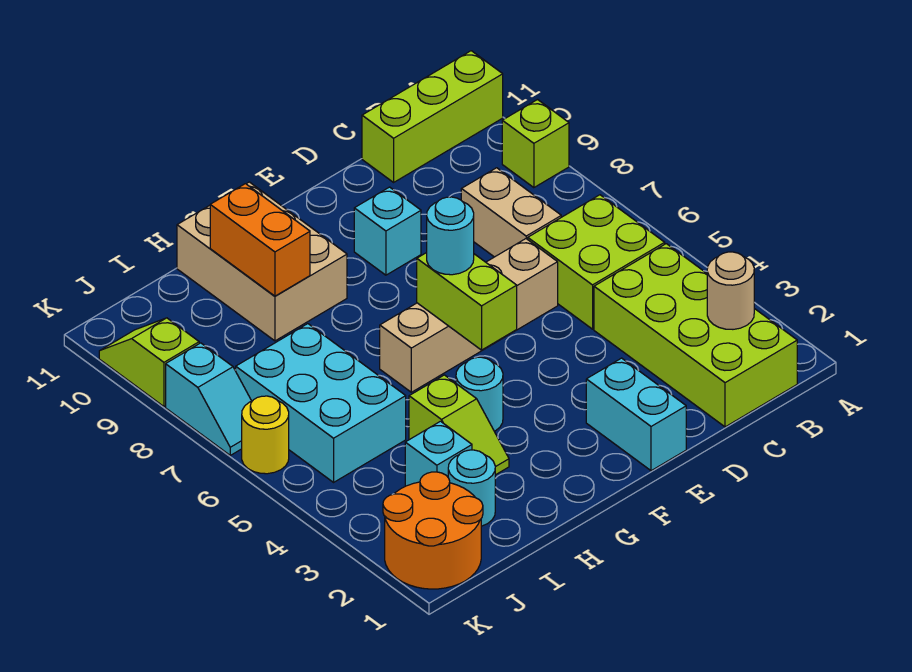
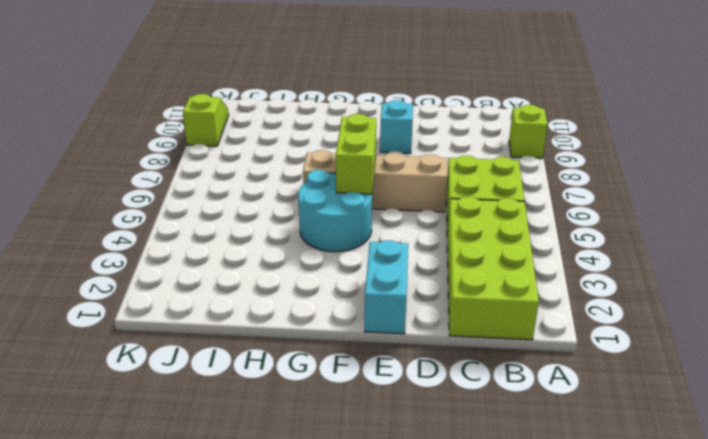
cyan round brick F4:G5 level 1 -> cyan round brick G4 level 1
none -> lime brick A11:C11 level 1
none -> tan brick C7:C8 level 1
none -> tan brick G9:H11 level 1

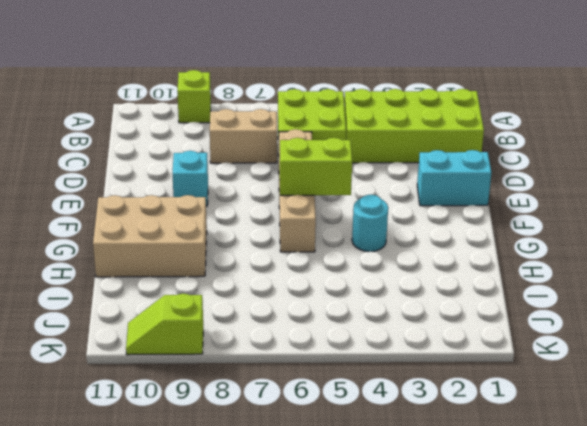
none -> lime brick A11:C11 level 1
none -> lime slope H3:H4 level 1 top 4
none -> cyan round brick I2 level 1

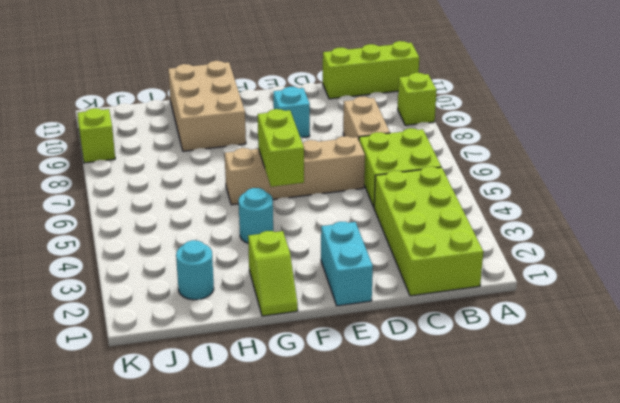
lime slope G1:G2 level 1 top 2 -> lime slope H3:H4 level 1 top 4
none -> cyan brick I3 level 1
none -> cyan brick I5:J7 level 1
none -> orange round brick J1:K2 level 1

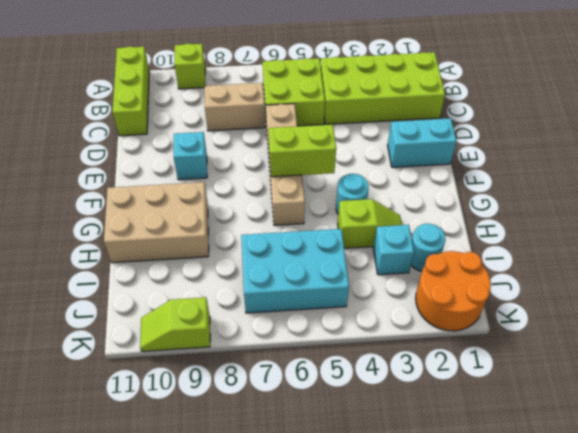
none -> yellow round brick K6 level 1
none -> cyan slope K7:K8 level 1 top 8
none -> tan round brick B2 level 2

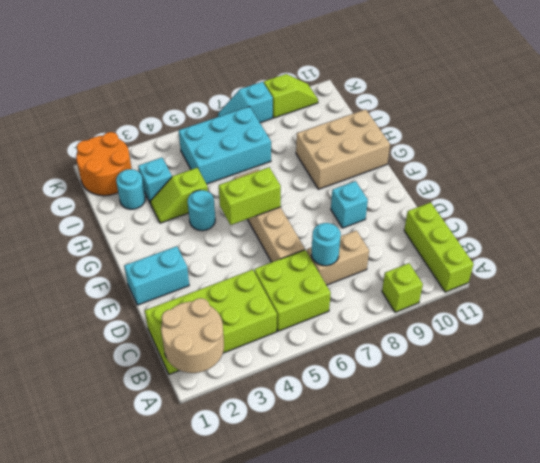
tan round brick A1:B2 level 2 -> tan round brick B2 level 2
cyan round brick C7 level 2 -> cyan round brick F6 level 3
none -> yellow round brick K6 level 1
none -> orange brick H9:H10 level 2

